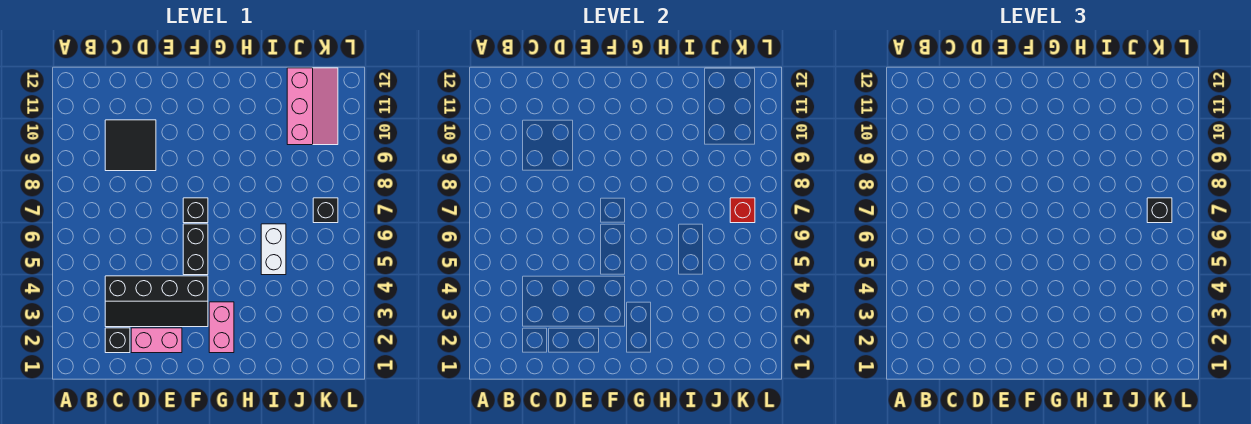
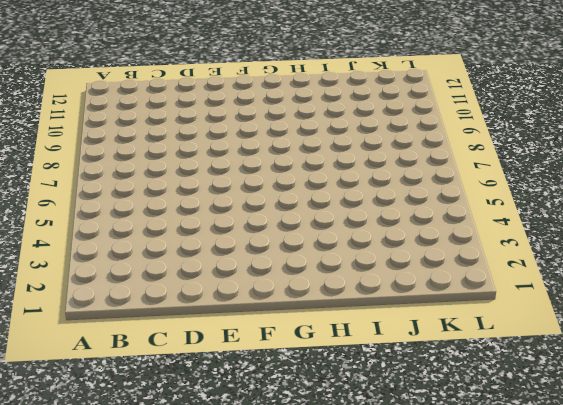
none -> black brick C2 level 1
none -> black slope C3:F4 level 1 top 4
none -> black tile C9:D10 level 1

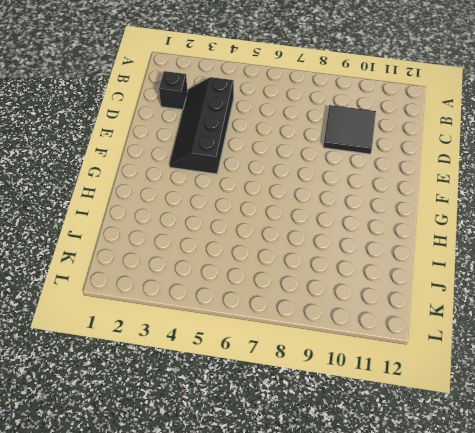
none -> pink brick D2:E2 level 1
none -> black brick F5:F6 level 1
none -> black brick F7 level 1

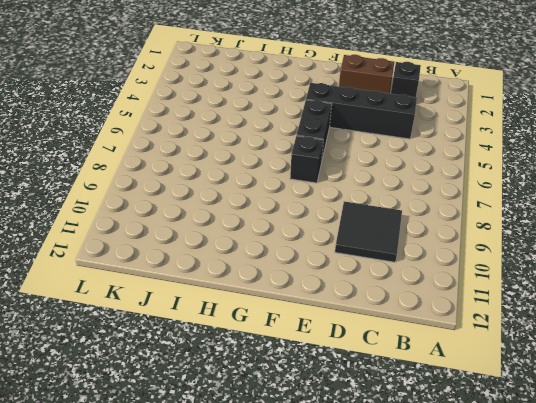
brown brick D2:E2 level 1 -> pink brick D2:E2 level 1
none -> pink brick G2:G3 level 1
none -> white brick I5:I6 level 1
none -> pink slope J10:K12 level 1 top J

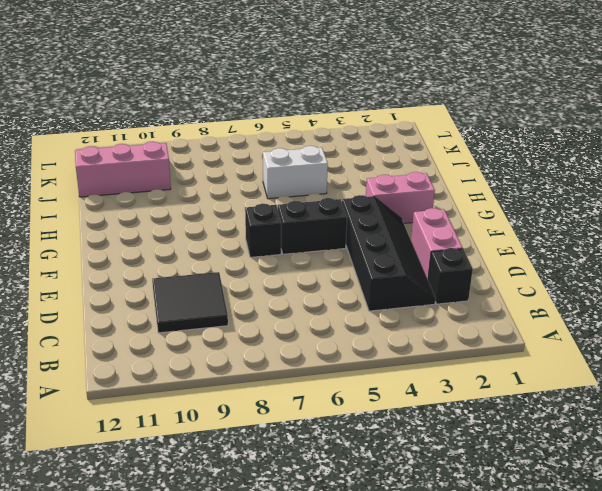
none -> black brick K7 level 1
none -> red brick K7 level 2
none -> black brick K7 level 3

